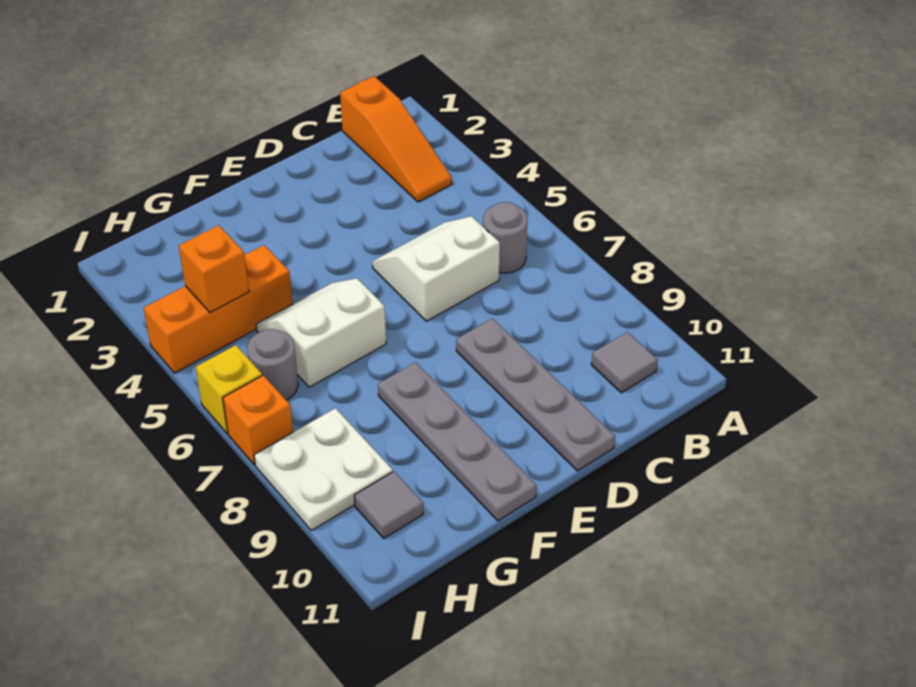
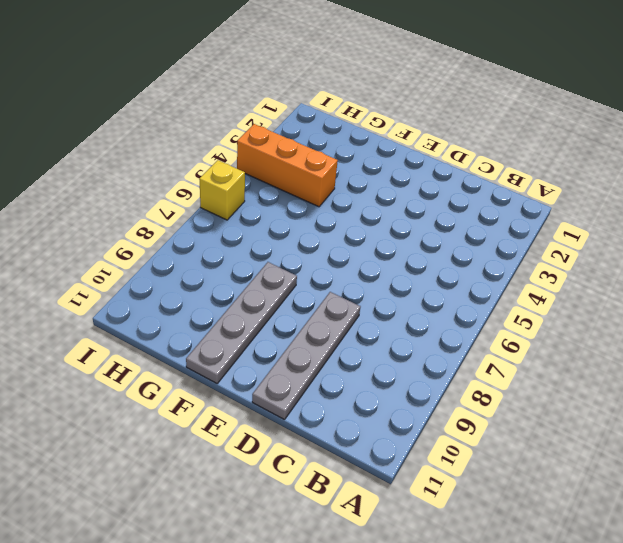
none -> orange slope B1:B3 level 1 top 1
none -> grey round brick B6 level 1
none -> grey tile B10 level 1

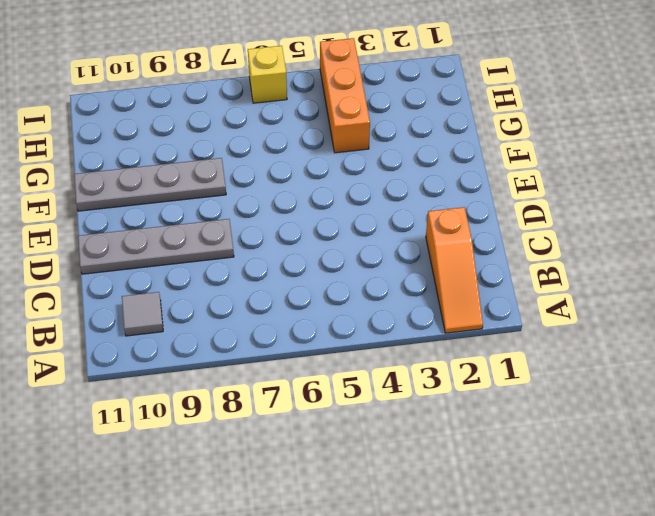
orange slope A2:C2 level 1 top C -> orange slope B1:B3 level 1 top 1
none -> grey round brick B6 level 1
none -> white slope C5:D6 level 1 top 6
none -> white slope F5:G6 level 1 top 6

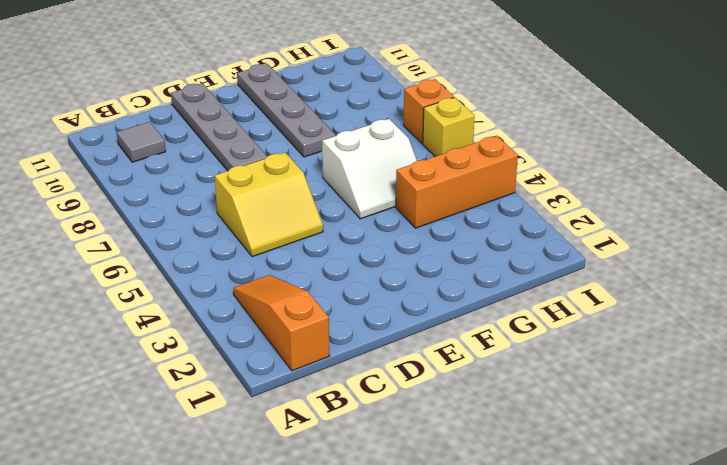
yellow slope C5:D6 level 1 top 6 -> white slope C5:D6 level 1 top 6
none -> grey round brick B6 level 1
none -> grey round brick H6 level 1
none -> white plate H8:I9 level 1

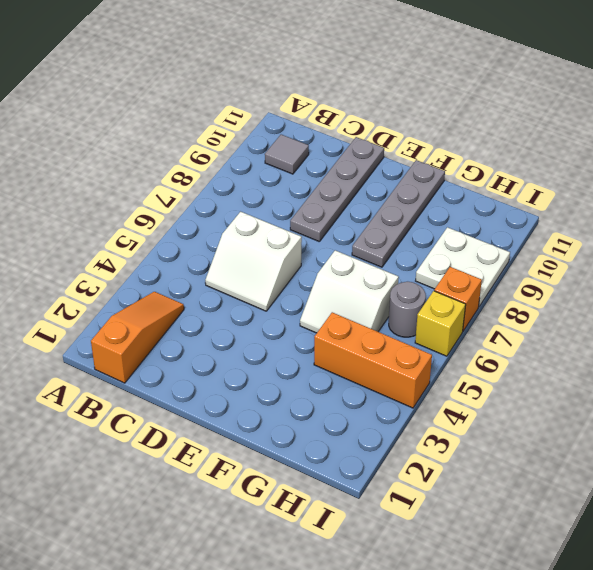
none -> grey round brick B6 level 1
none -> grey tile H10 level 1
none -> orange brick H4 level 2

